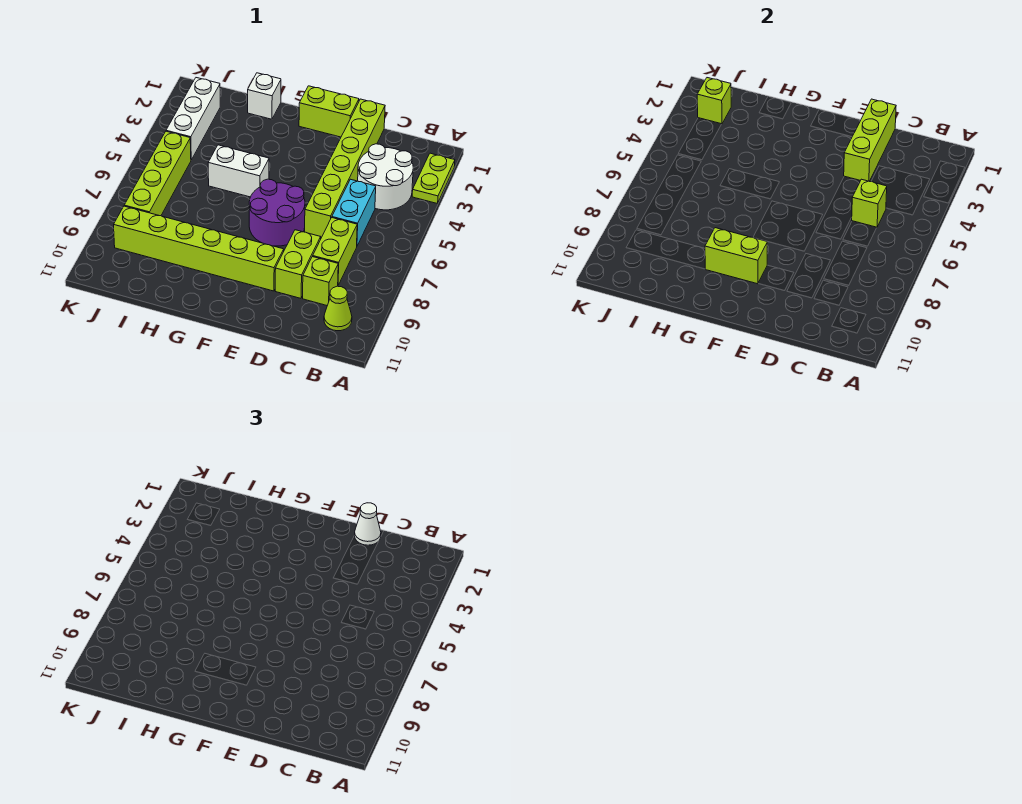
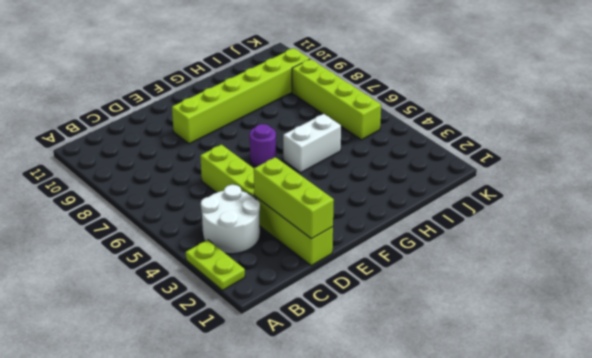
purple round brick F6 level 1 -> purple round brick E6:F7 level 1
none -> lime cone B10 level 1
none -> cyan brick C5:C6 level 1
none -> lime brick C7:C8 level 1

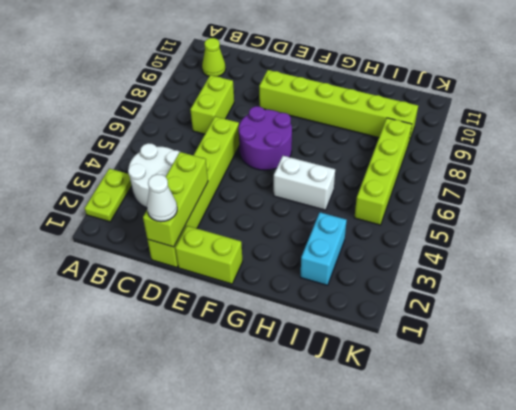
cyan brick I2:I3 level 1 -> cyan brick C5:C6 level 1
none -> lime brick C9 level 1
none -> lime brick D8:D9 level 1
none -> white brick H1 level 1

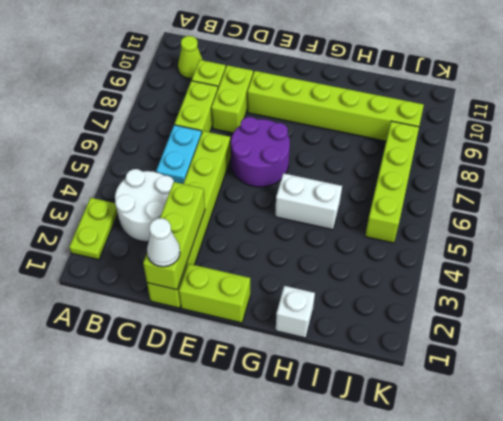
none -> white brick J2:J4 level 1
none -> lime brick C5 level 2
none -> lime brick F9:G9 level 2

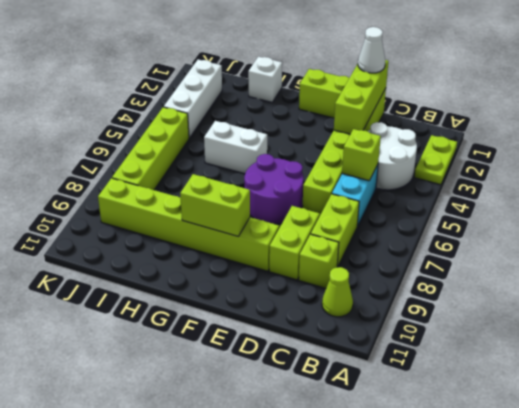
none -> lime brick J2 level 2

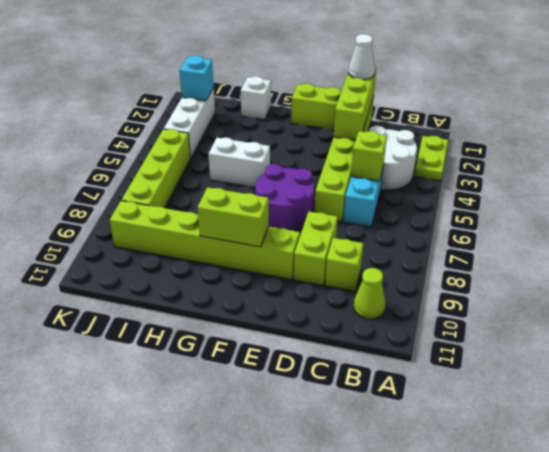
cyan brick J2 level 2 -> lime brick J2 level 2
none -> lime brick C7:C8 level 1

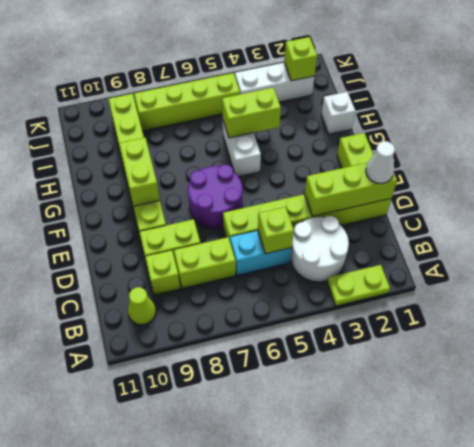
lime brick H4:H5 level 2 -> none

